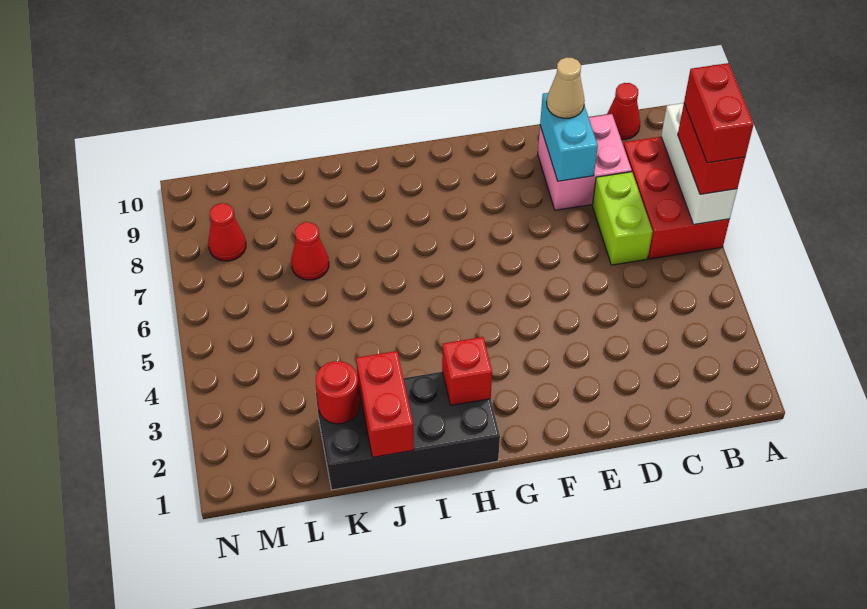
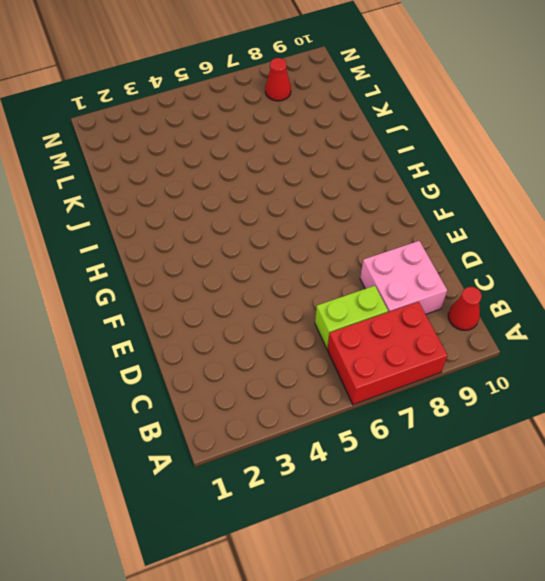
none -> black brick H1:K2 level 1
none -> red cone K7 level 1
none -> white brick A6:A8 level 2

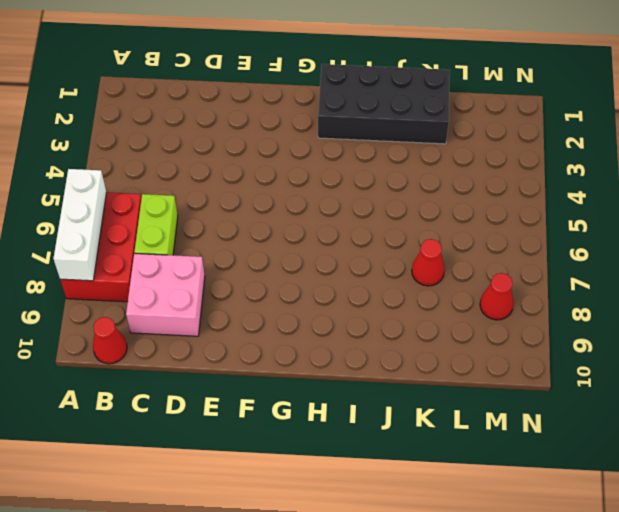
none -> cyan brick D8:D9 level 2
none -> red brick H2 level 2
none -> red brick J1:J2 level 2

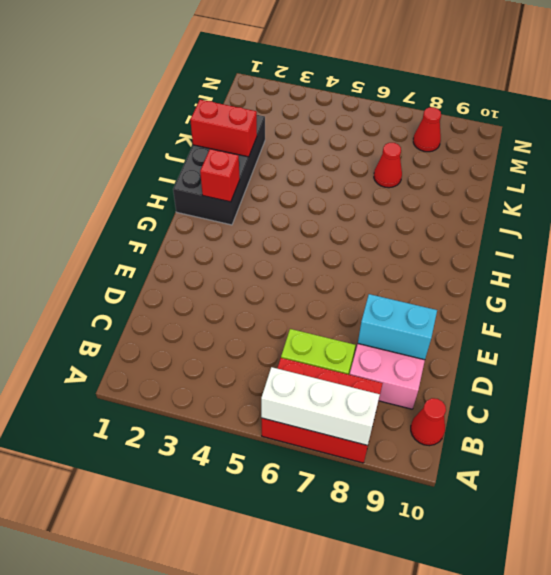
none -> red round brick K2 level 2
none -> red brick A6:A7 level 3
none -> tan cone D9 level 3

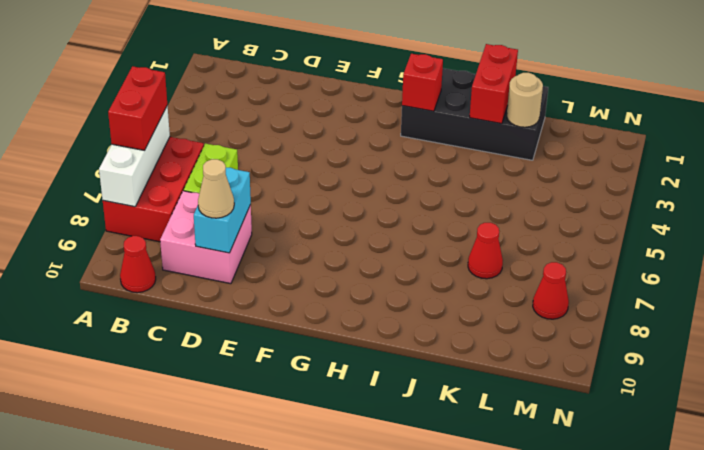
tan round brick K2 level 2 -> red round brick K2 level 2
none -> red brick A6:A7 level 4

